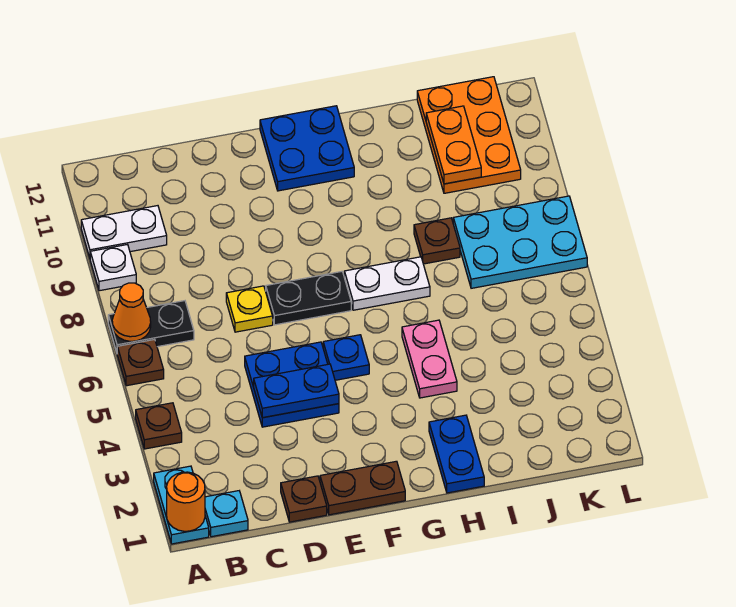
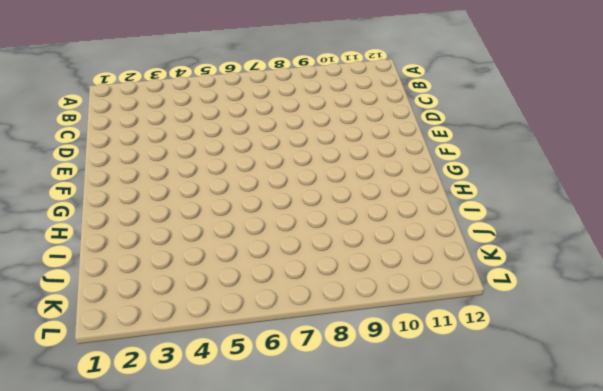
none -> cyan plate A1:A2 level 1
none -> brown plate A4 level 1
none -> brown plate A6 level 1

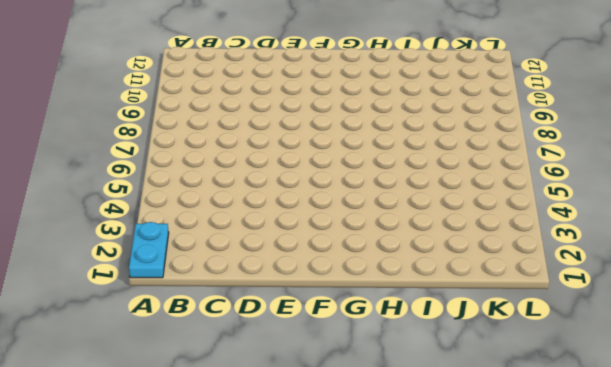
none -> brown plate A4 level 1
none -> brown plate A6 level 1
none -> black plate A7:B7 level 1

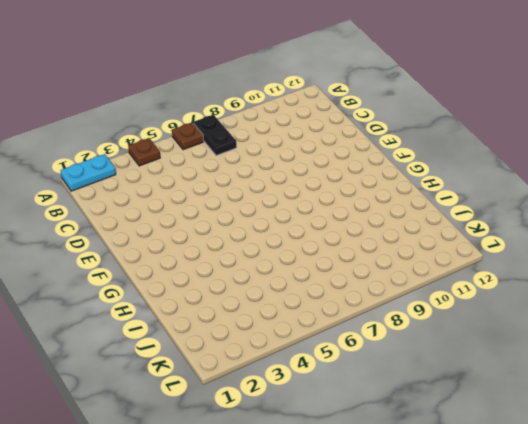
none -> white plate A9 level 1
none -> white plate A10:B10 level 1
none -> cyan plate B1 level 1

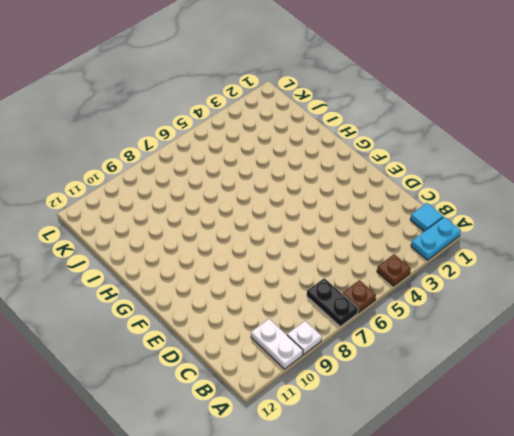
cyan tile B1 level 1 -> cyan plate B1 level 1
none -> brown plate D1 level 1
none -> blue plate D4:E5 level 1
none -> yellow plate D7 level 1

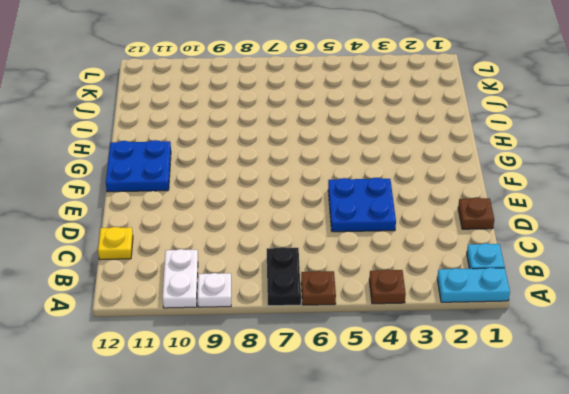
yellow plate C12 level 1 -> yellow plate D7 level 1
none -> brown plate E1:F1 level 1
none -> black plate E7:F7 level 1
none -> blue plate F5 level 1

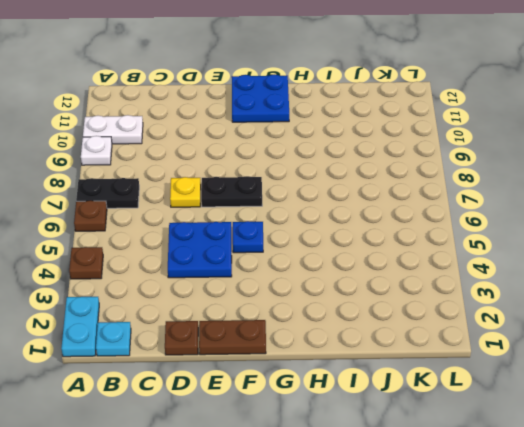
none -> white plate G7:H7 level 1
none -> blue plate H1:H2 level 1
none -> pink plate H4:H5 level 1

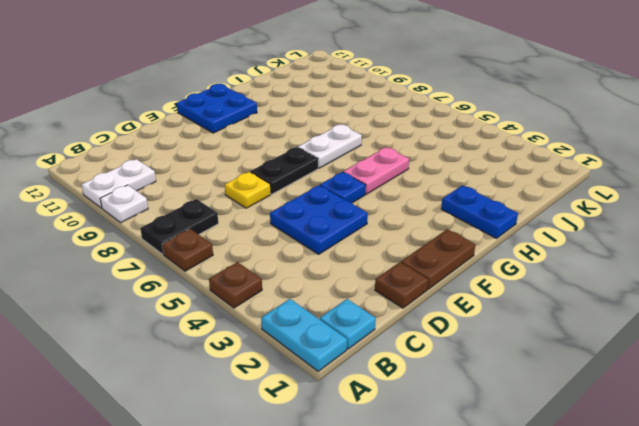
pink plate G5:H5 level 1 -> pink plate H4:H5 level 1
none -> brown plate I8 level 1
none -> cyan plate J7:L8 level 1
none -> orange plate J10:K12 level 1

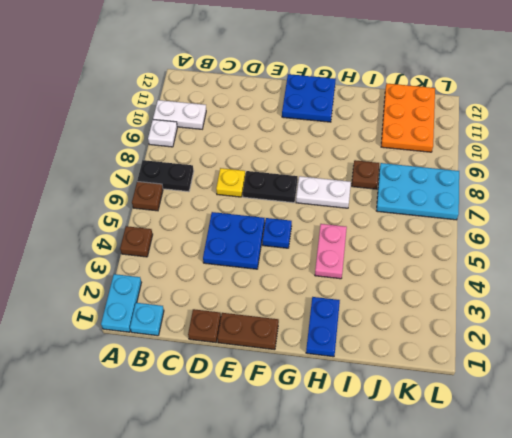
none -> orange round brick A1 level 2
none -> orange cone A7 level 2
none -> blue plate D4:E4 level 2

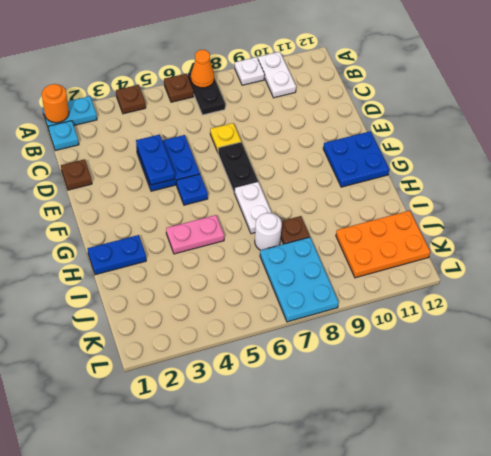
white round brick I7 level 1 -> none
none -> brown plate E1:F1 level 1
none -> orange plate J10:J11 level 2

